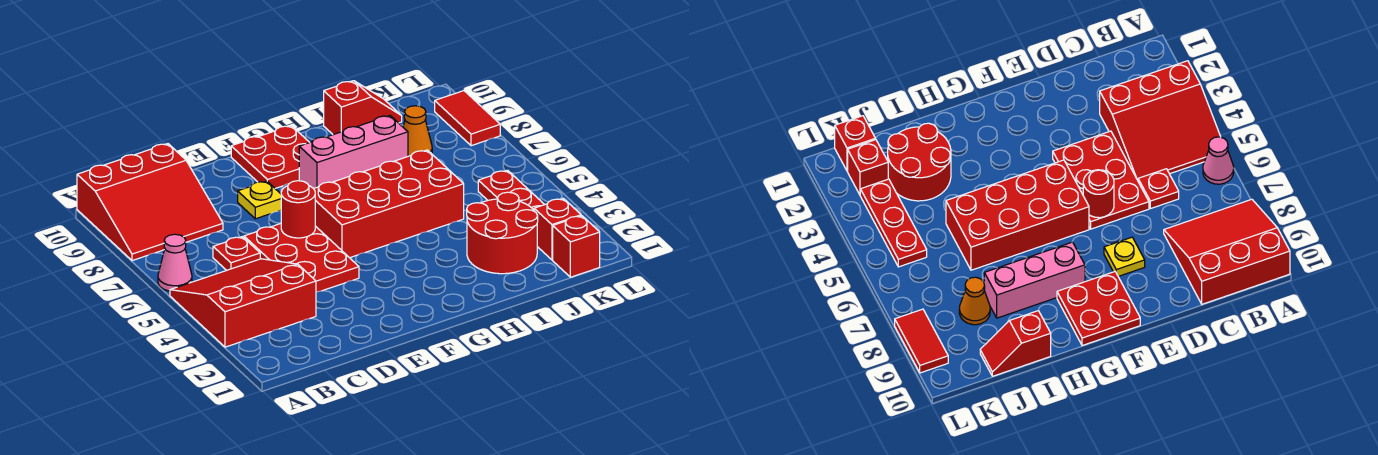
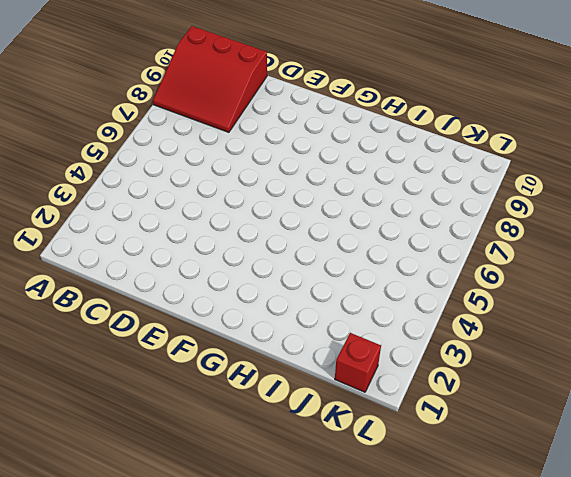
none -> red slope A3:C5 level 1 top 3
none -> pink cone A6 level 1
none -> red plate C6 level 1

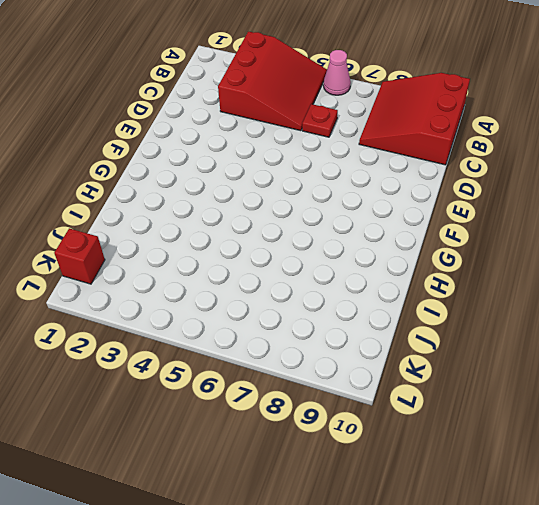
none -> red plate D4:E6 level 1
none -> yellow plate E8 level 1
none -> red brick F5:I6 level 1

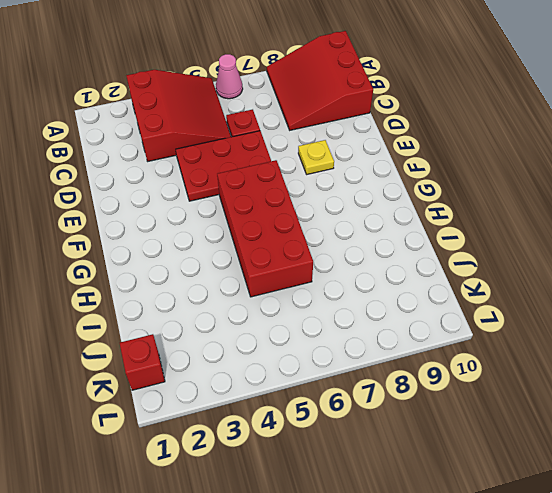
none -> red plate F9:G10 level 1
none -> pink brick G8:I8 level 1
none -> red round brick I2:J3 level 1

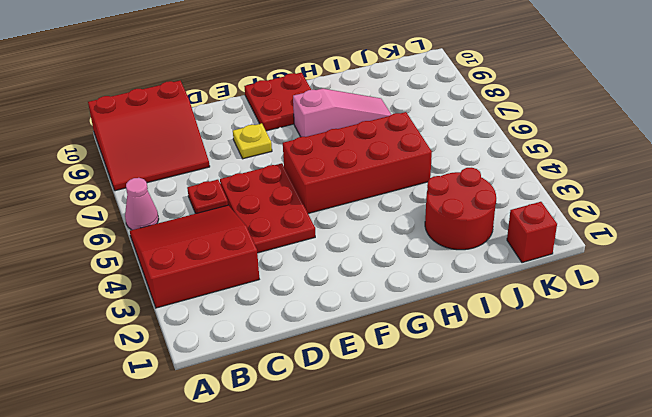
pink slope G8:I8 level 1 top G -> pink brick G8:I8 level 1
none -> red slope I10:J10 level 1 top I
none -> orange cone J8 level 1
none -> red brick K2 level 1

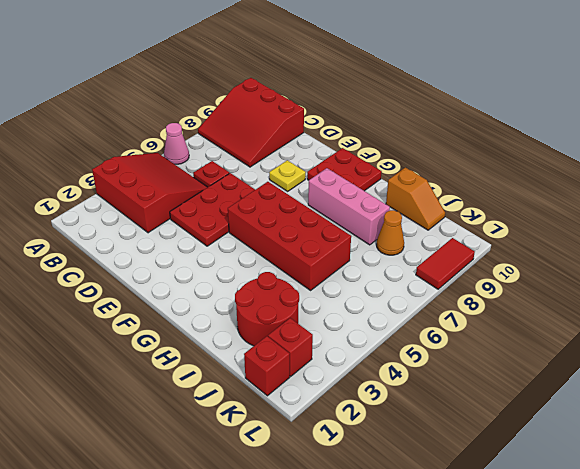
orange slope I10:J10 level 1 top I -> red slope I10:J10 level 1 top I
none -> red plate K3:K5 level 1
none -> red round brick E6 level 2

